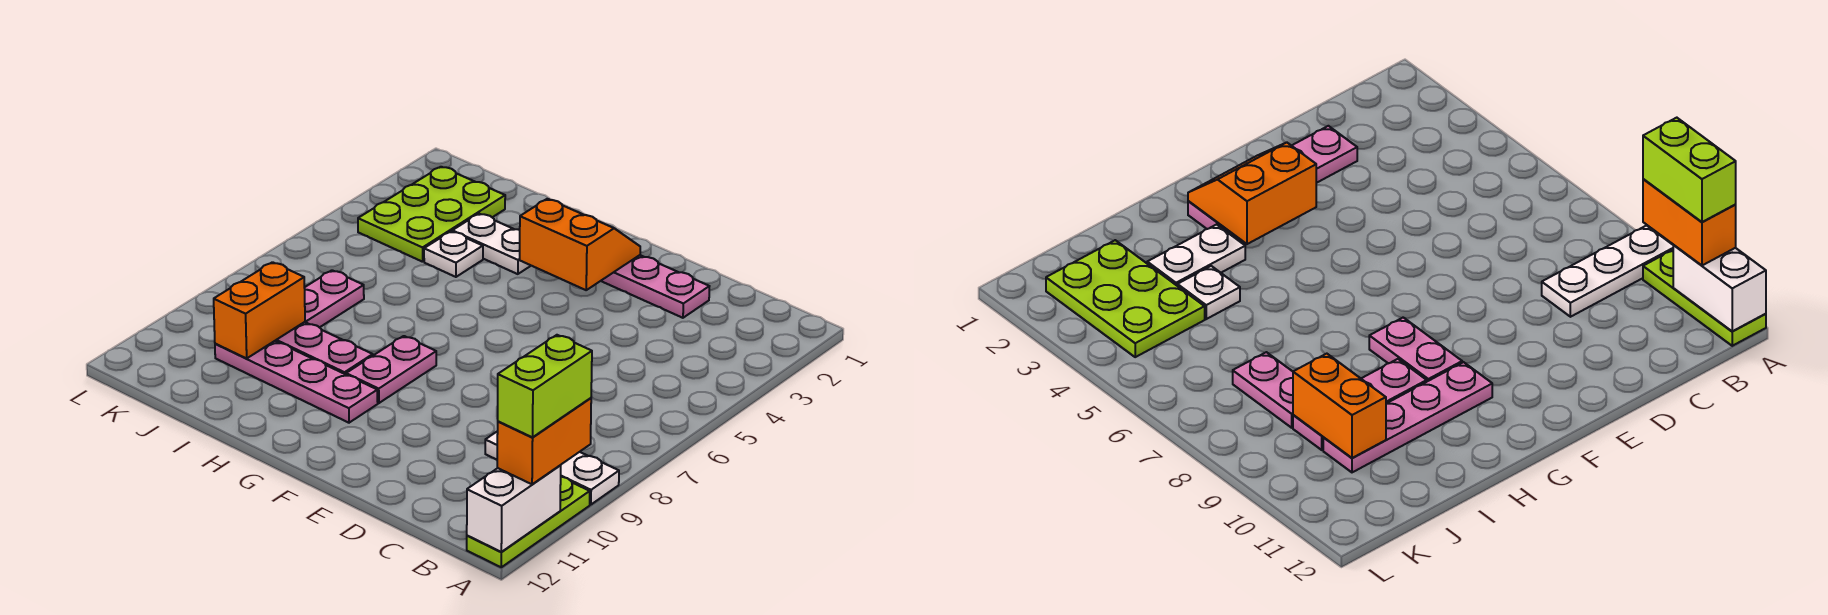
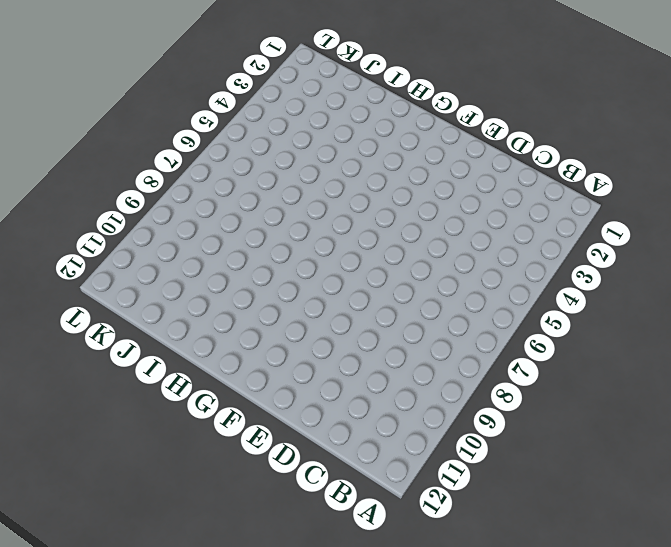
none -> white plate A9:C9 level 1
none -> lime plate A10:A12 level 1
none -> pink plate D2:G2 level 1

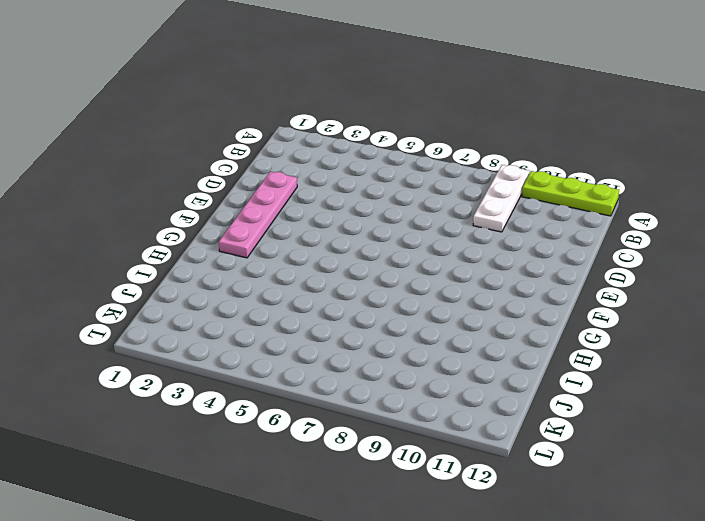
none -> pink plate G8:G9 level 1
none -> pink plate G10:J10 level 1
none -> white plate H3:I3 level 1

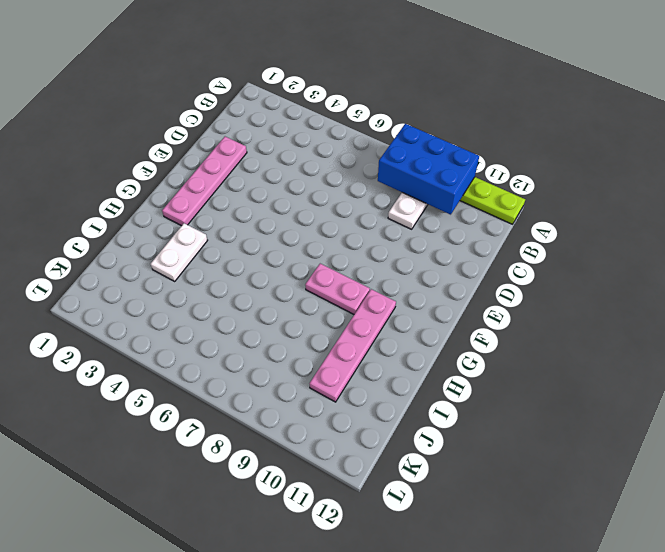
blue brick A8:B10 level 2 -> none
none -> pink plate H9:J9 level 1
none -> white plate I4 level 1
none -> lime plate J2:K4 level 1

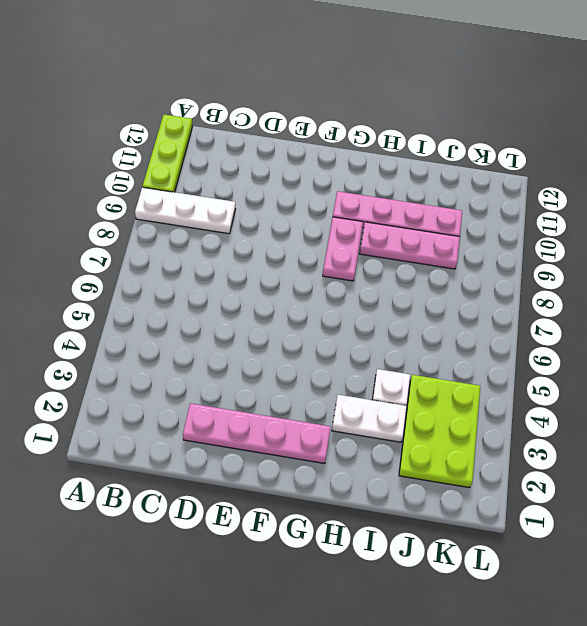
none -> pink plate J7:J8 level 1
none -> white brick A11:A12 level 2
none -> orange slope F2:G3 level 2 top 3

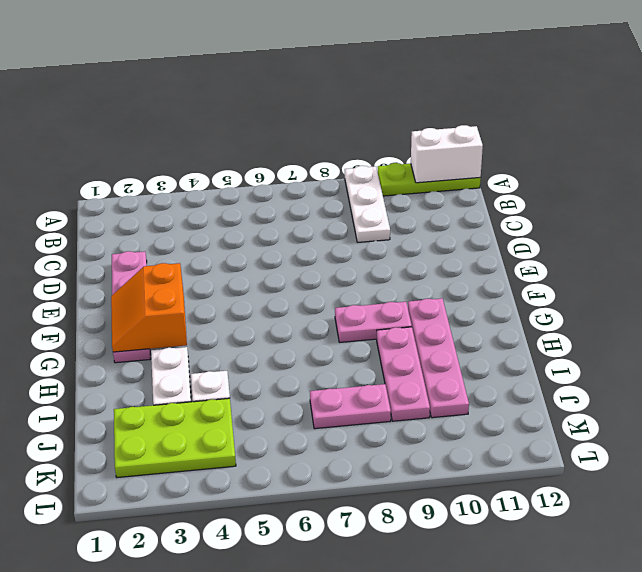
none -> orange brick J9:J10 level 2
none -> orange brick A10:A11 level 3
none -> lime brick A10:A11 level 4

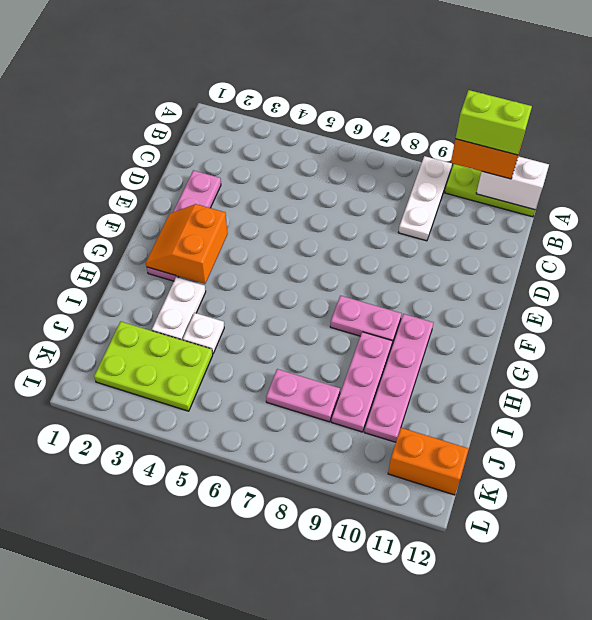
orange brick K11:K12 level 1 -> orange brick J9:J10 level 2

